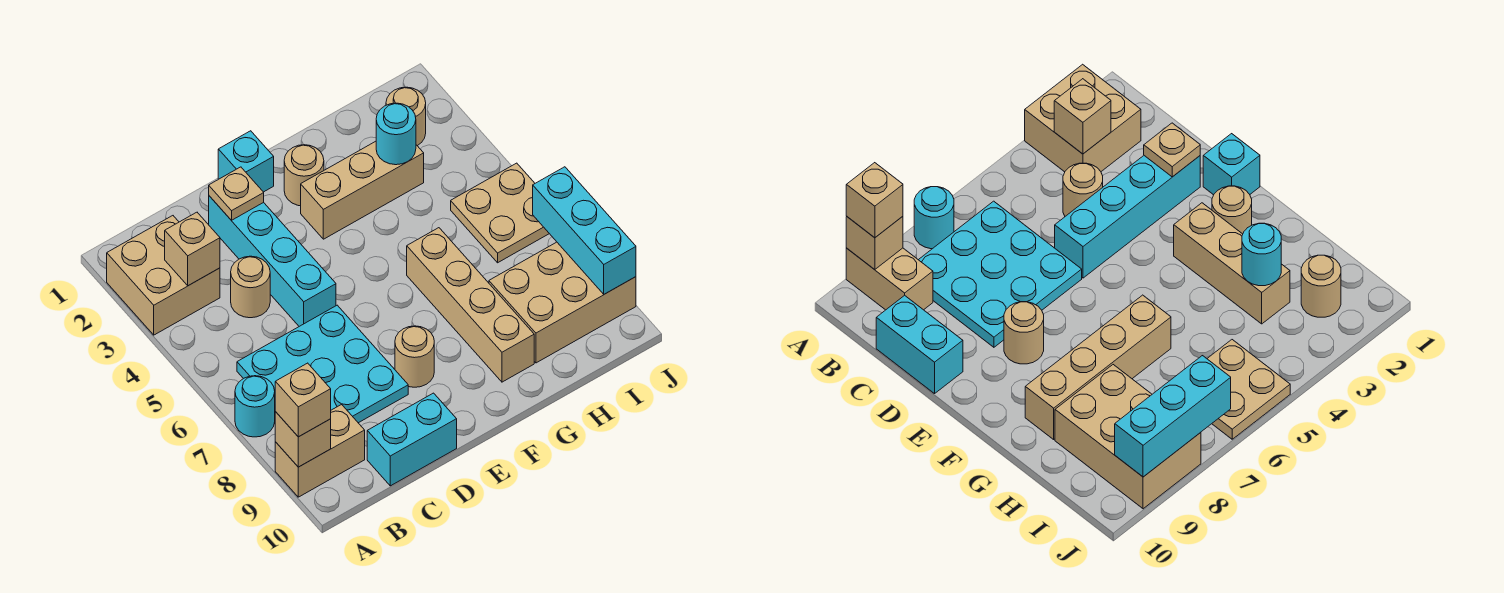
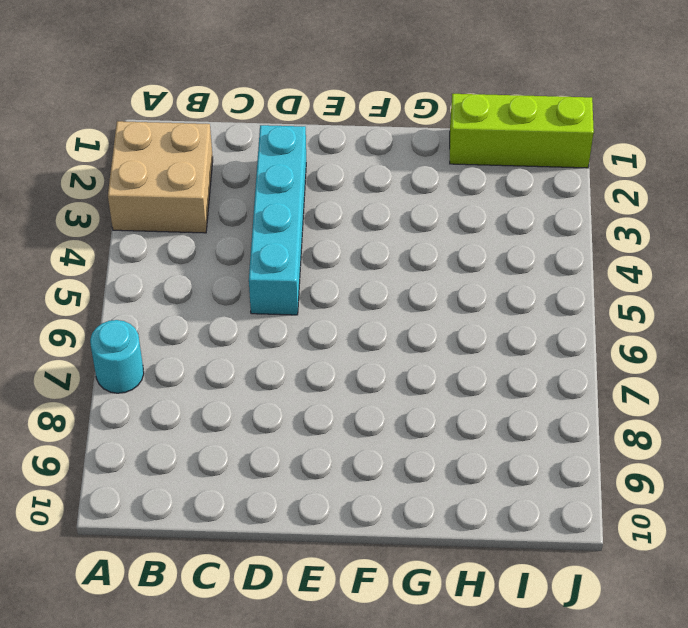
lime brick H1:J1 level 1 -> none
none -> tan brick A9:B9 level 1
none -> cyan plate B6:D8 level 1
none -> tan round brick C4 level 1

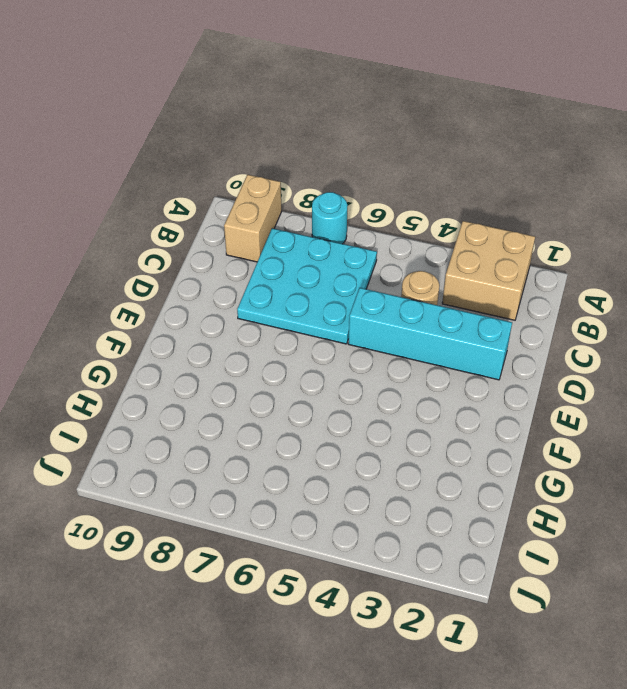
none -> cyan brick C10:D10 level 1
none -> cyan brick E1 level 1
none -> tan round brick E8 level 1

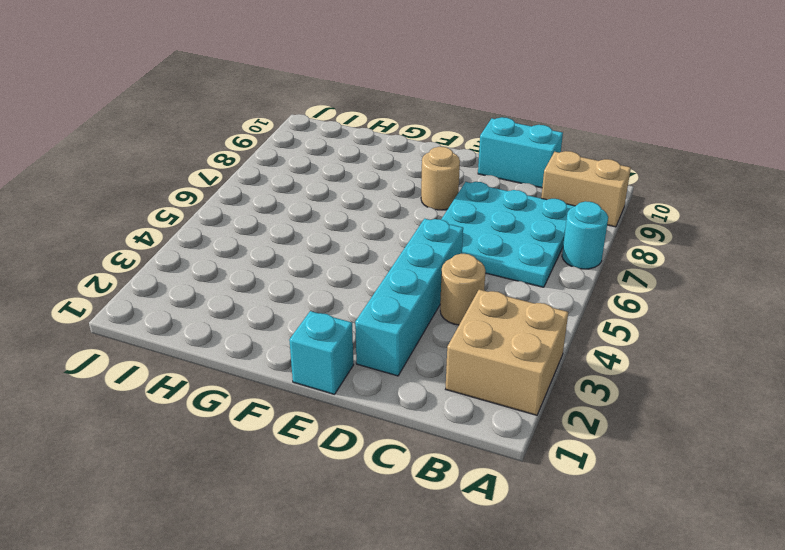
none -> tan round brick F2 level 1
none -> tan brick F3:H3 level 1
none -> tan brick G6:G9 level 1

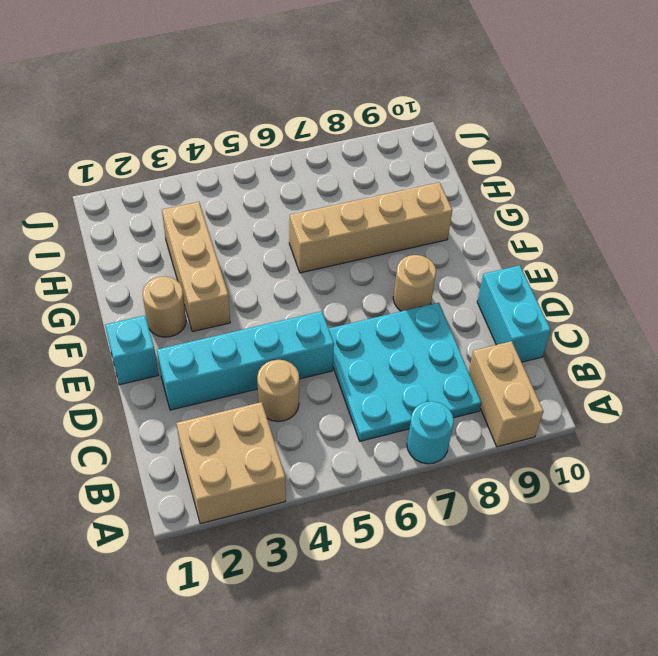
none -> tan brick H8:J9 level 1
none -> tan round brick I2 level 1
none -> tan plate I5:J6 level 1

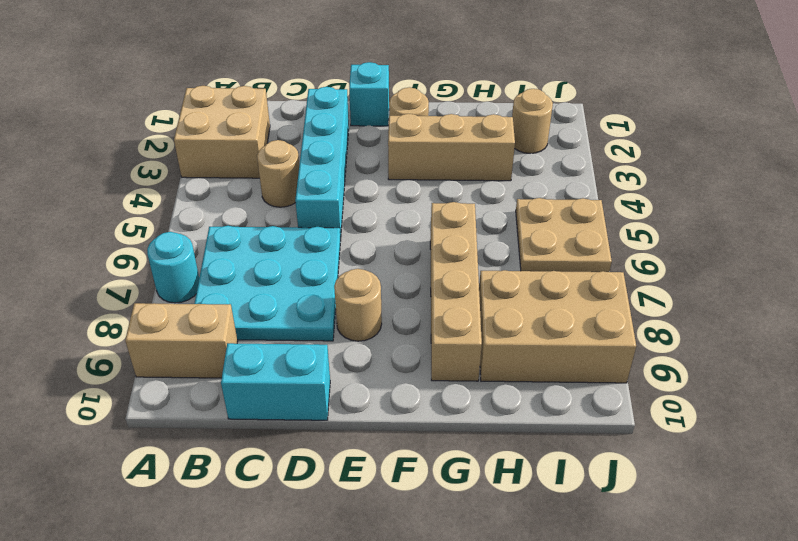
none -> tan brick A9 level 2
none -> tan brick B3 level 2
none -> tan plate D2 level 2

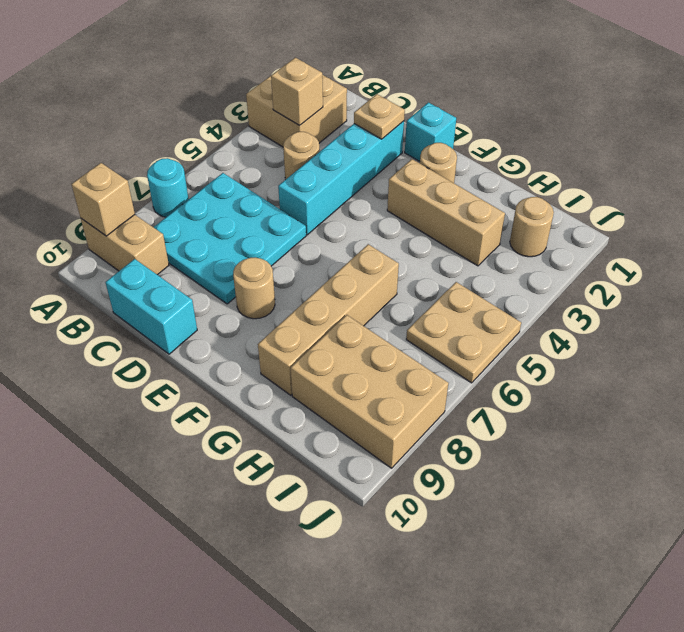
none -> cyan round brick H3 level 2
none -> cyan brick J7:J9 level 2
none -> tan brick A9 level 3

